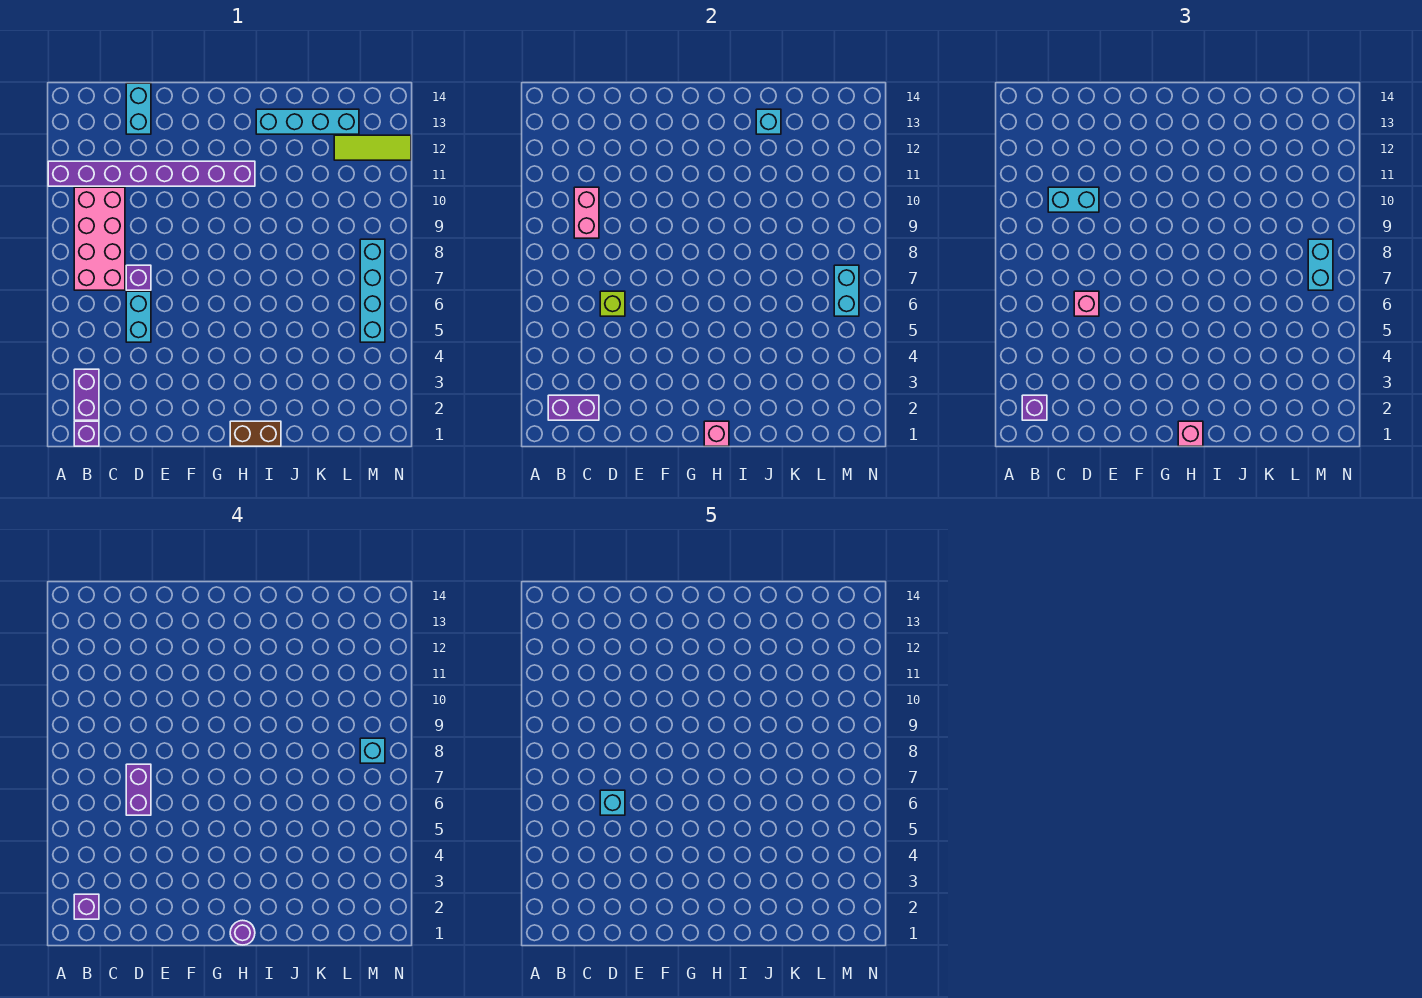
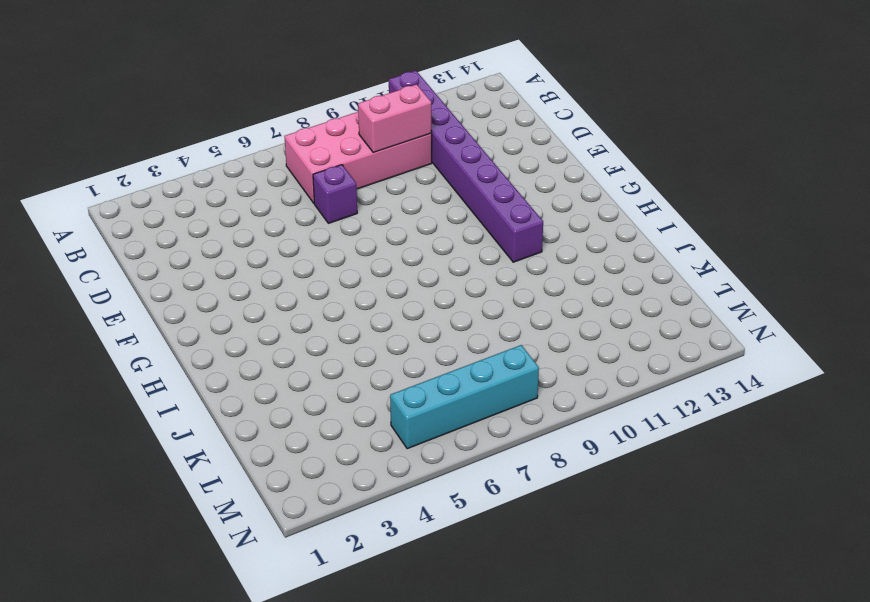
none -> purple brick B1 level 1
none -> purple brick B2:B3 level 1
none -> cyan brick D5:D6 level 1

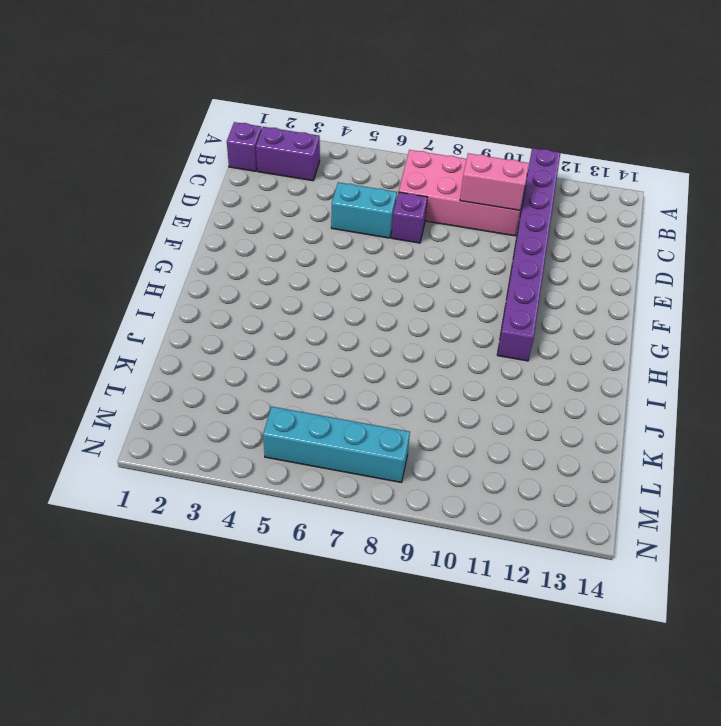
none -> cyan brick D13:D14 level 1
none -> brown brick H1:I1 level 1
none -> cyan brick I13:L13 level 1

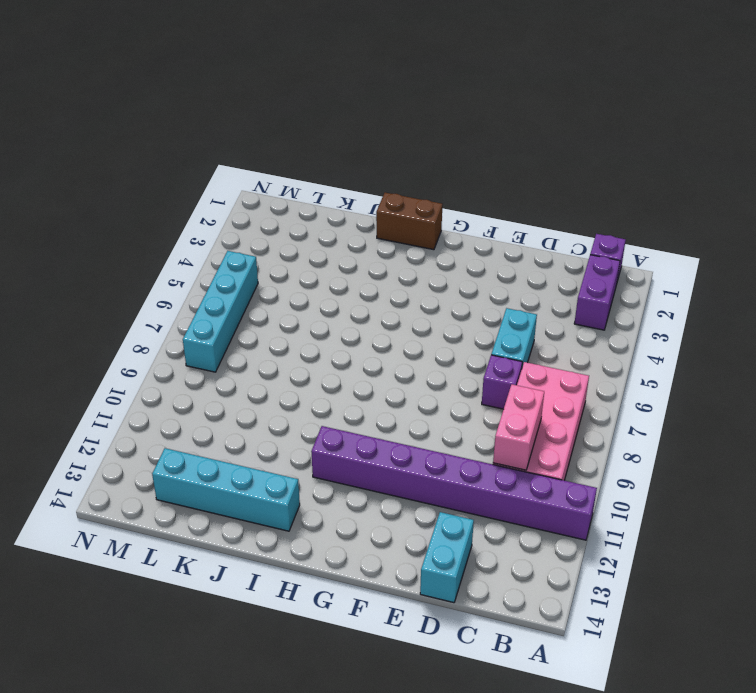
none -> lime tile L12:N12 level 1
none -> purple brick B2:C2 level 2
none -> lime brick D6 level 2

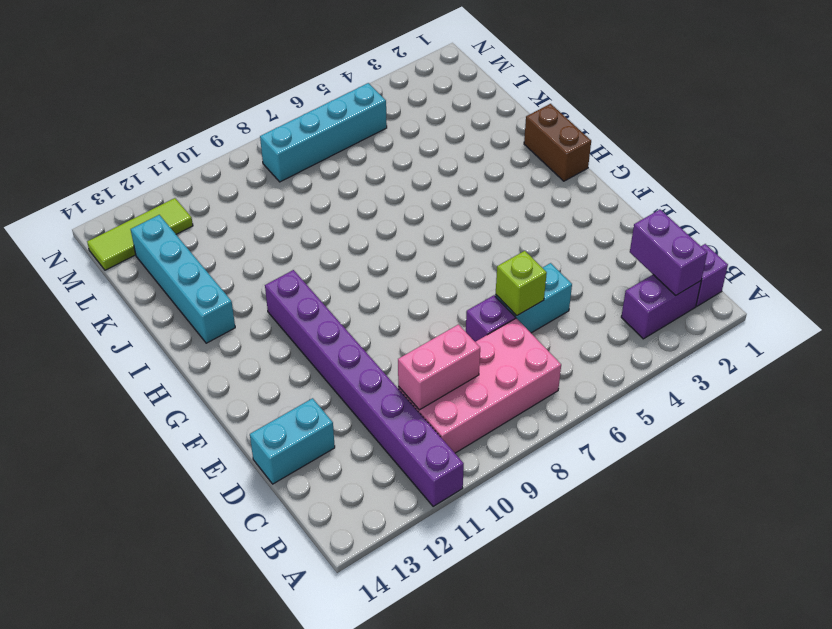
lime tile M12:M14 level 1 -> lime tile L12:N12 level 1
none -> pink brick H1 level 2
none -> cyan brick J13 level 2
none -> cyan brick M6:M7 level 2

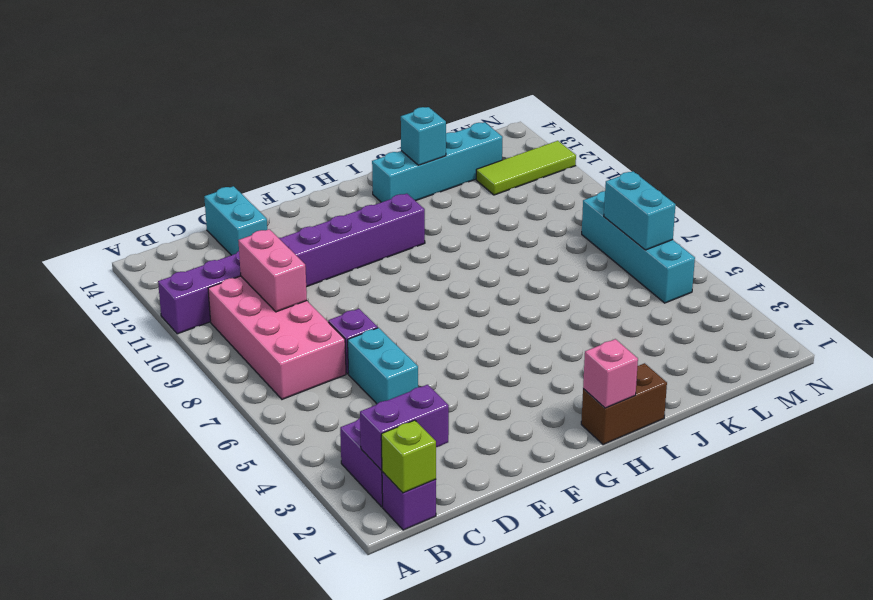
lime brick B1 level 2 -> lime brick D6 level 2
none -> purple brick B2 level 3
none -> cyan brick C10:D10 level 3
none -> pink brick D6 level 3

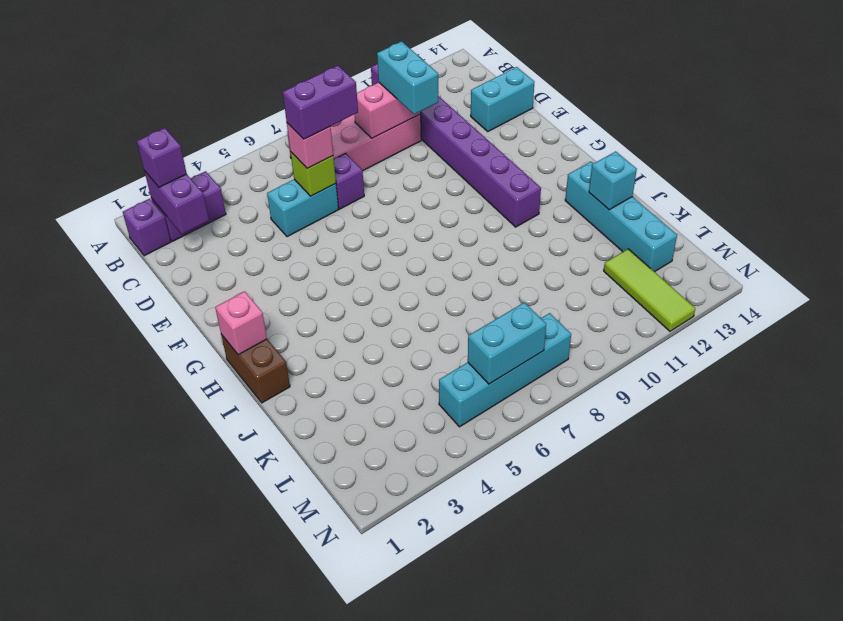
none -> pink brick H1 level 3
none -> cyan brick M7:M8 level 3
none -> purple brick B2 level 4

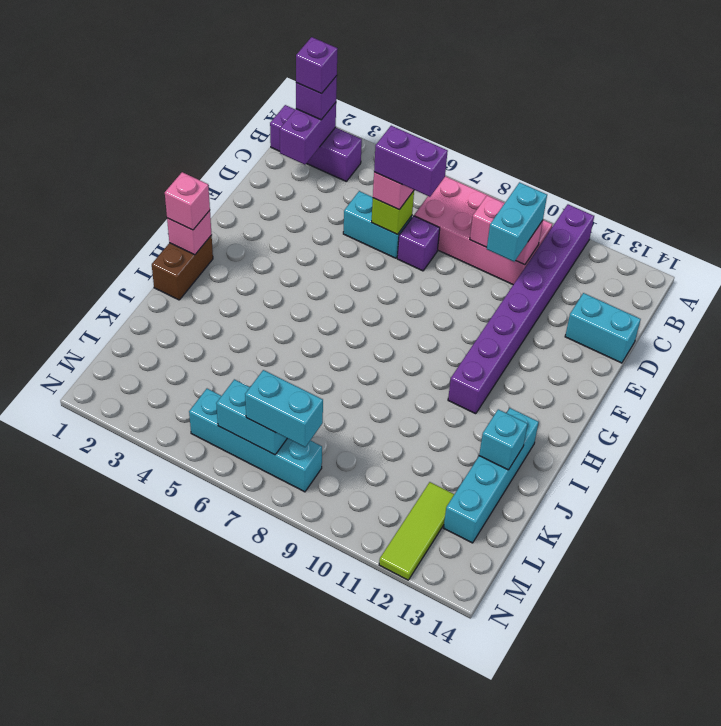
none -> purple round brick H1 level 4
none -> cyan brick M8 level 4
none -> cyan brick D6 level 5

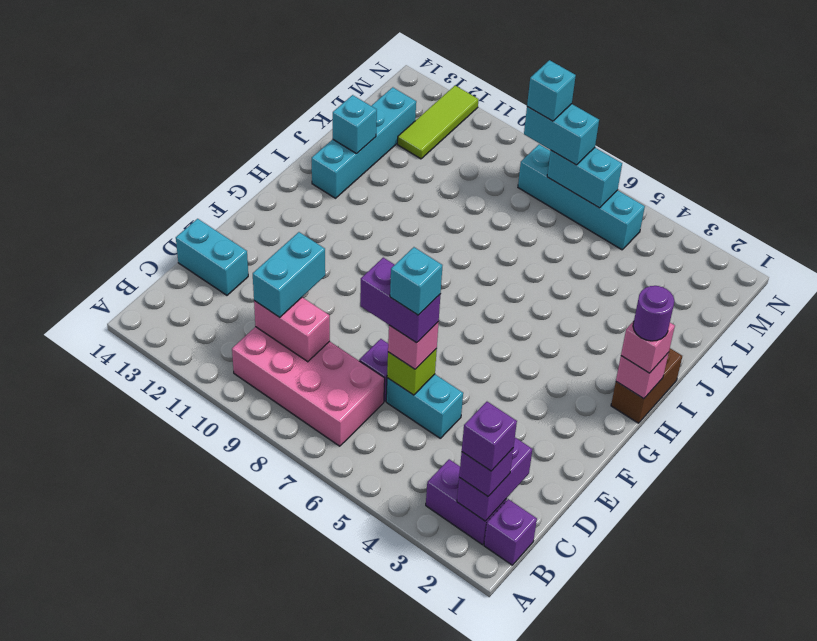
none -> purple brick A11:H11 level 1

